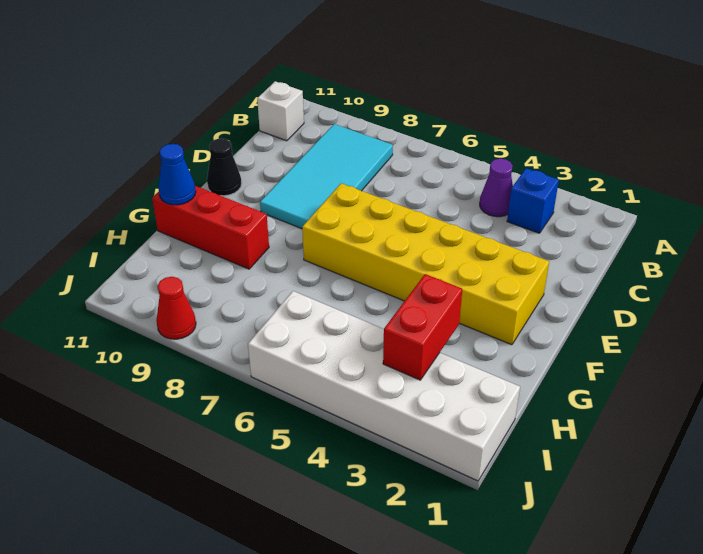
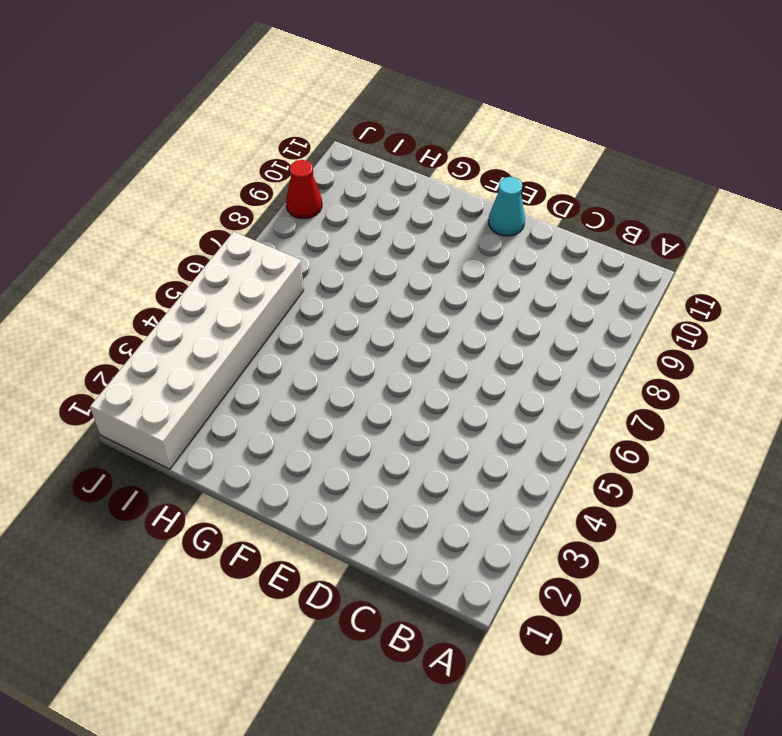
cyan cone E11 level 1 -> black cone E11 level 1
none -> blue brick B3 level 1
none -> purple cone B4 level 1

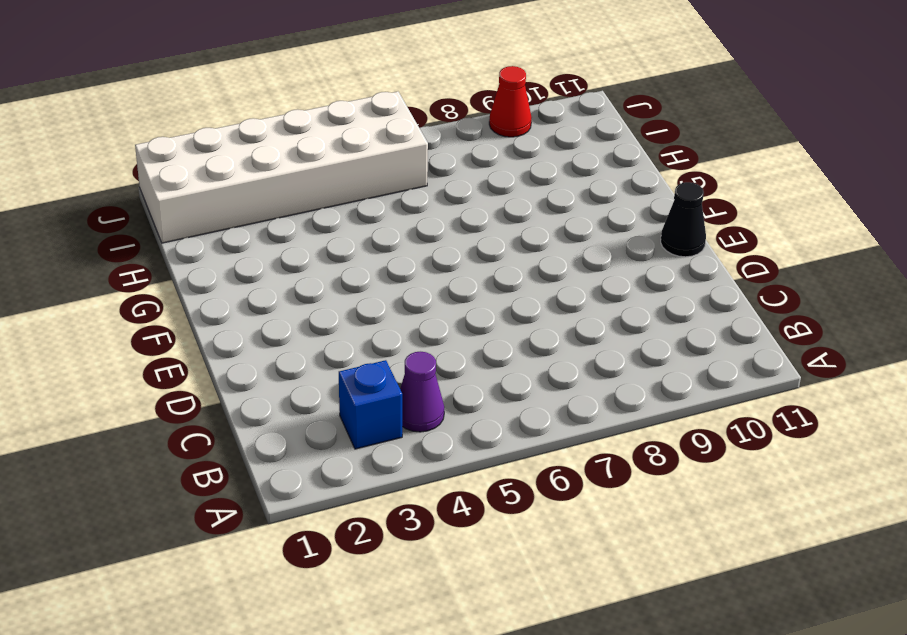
none -> cyan tile B8:E9 level 1
none -> white brick B11 level 1

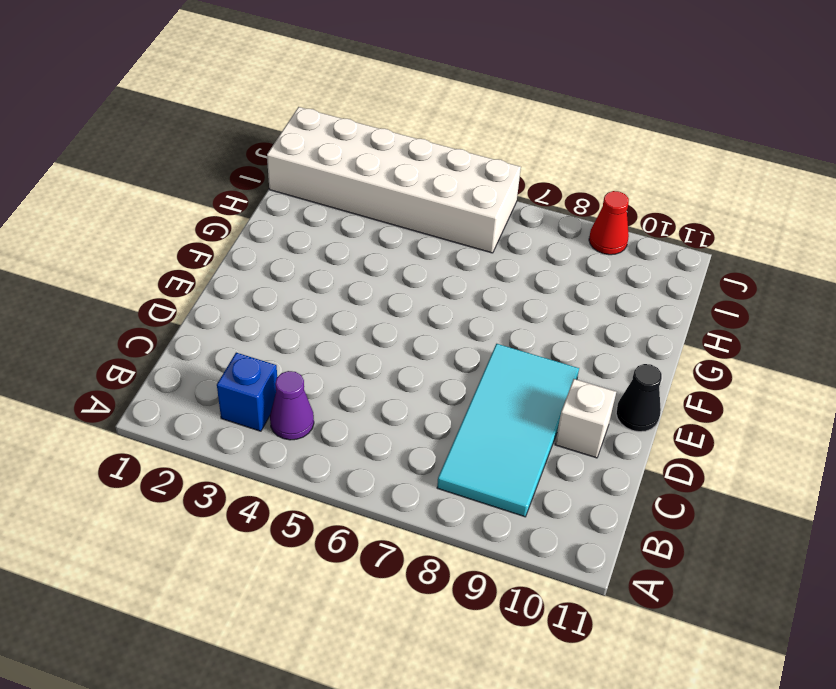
white brick D10 level 1 -> white brick B11 level 1
none -> yellow brick E2:F7 level 1
none -> red brick G9:G11 level 1

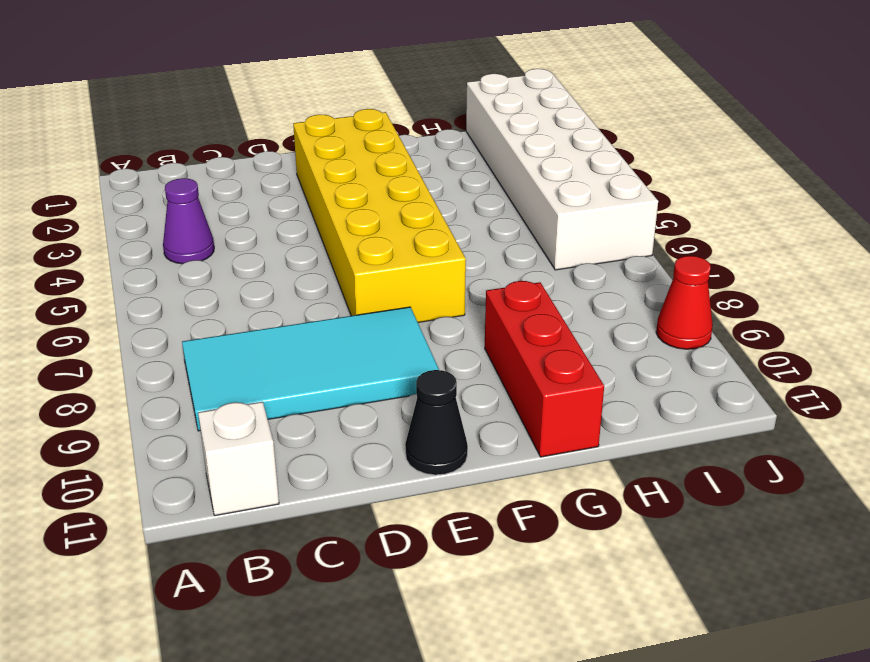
none -> blue brick B3 level 1
none -> blue cone G11 level 2

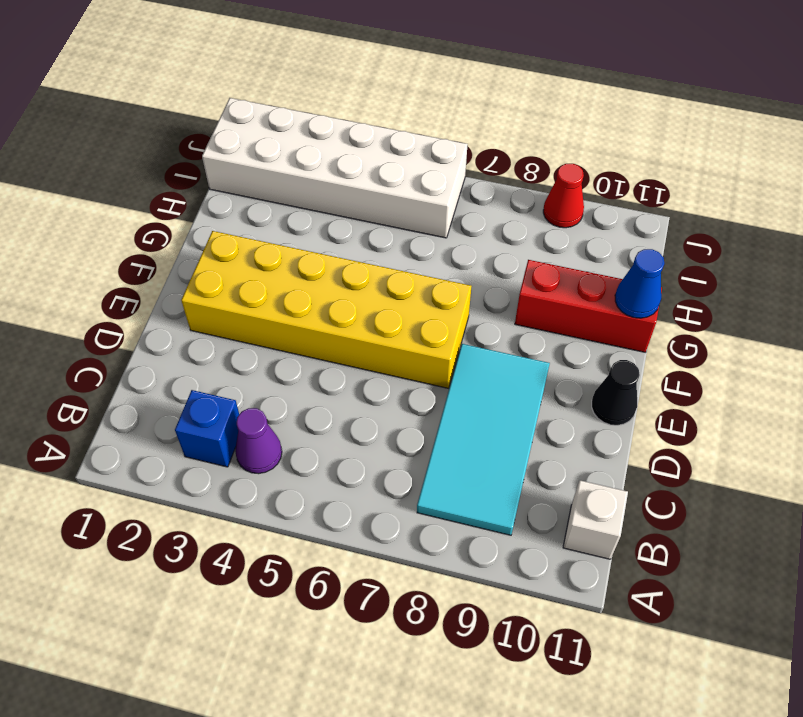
none -> red brick H3:I3 level 2

